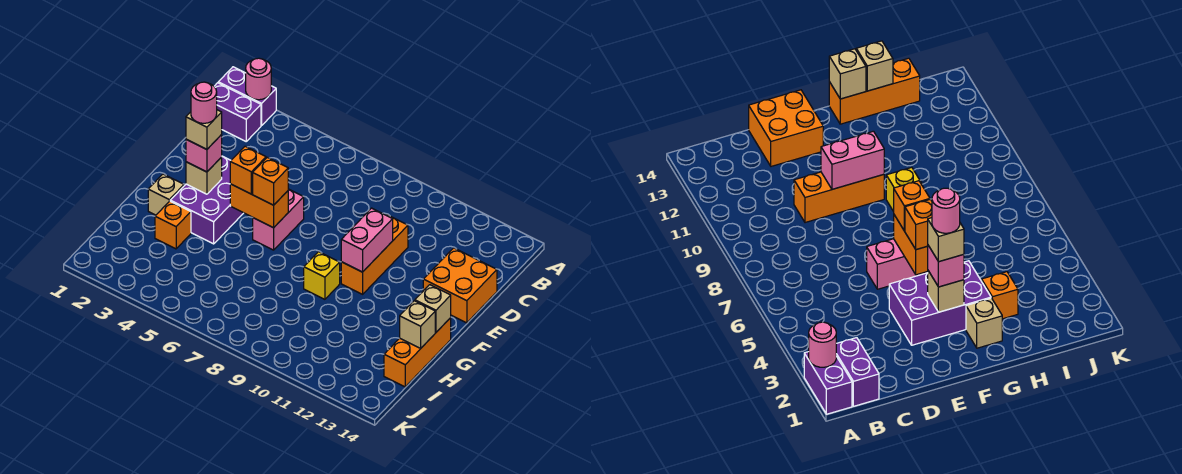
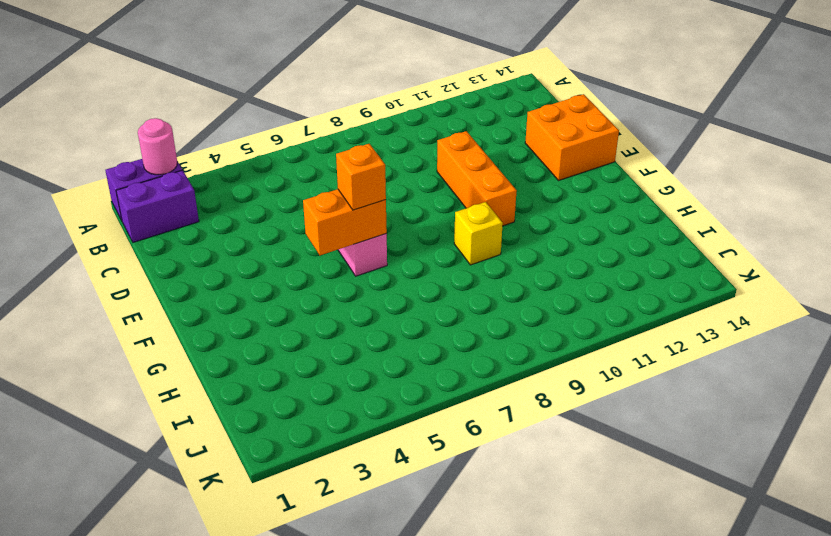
none -> purple brick E3:G4 level 1
none -> tan brick G2 level 1
none -> orange brick G14:I14 level 1

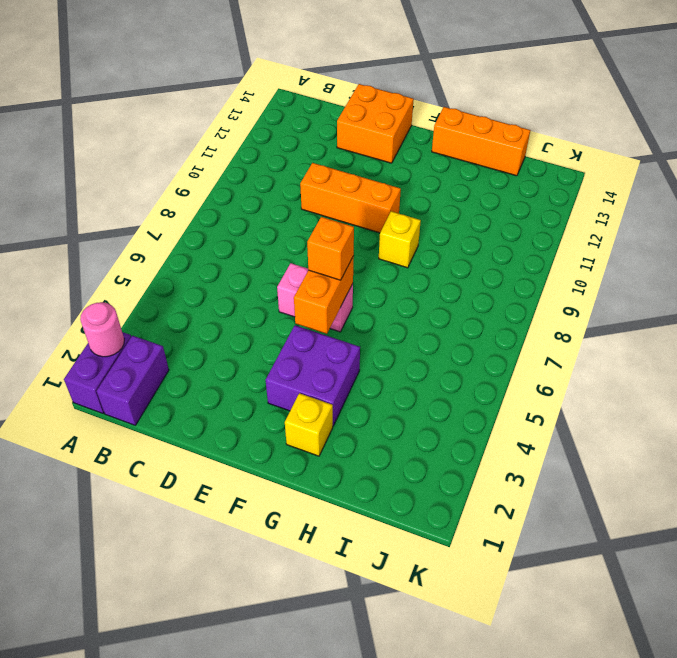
purple brick F3:G4 level 1 -> purple brick E3:G4 level 1
yellow brick G2 level 1 -> tan brick G2 level 1
none -> orange brick H3 level 1
none -> pink brick E10:F10 level 2
none -> tan brick F3 level 2

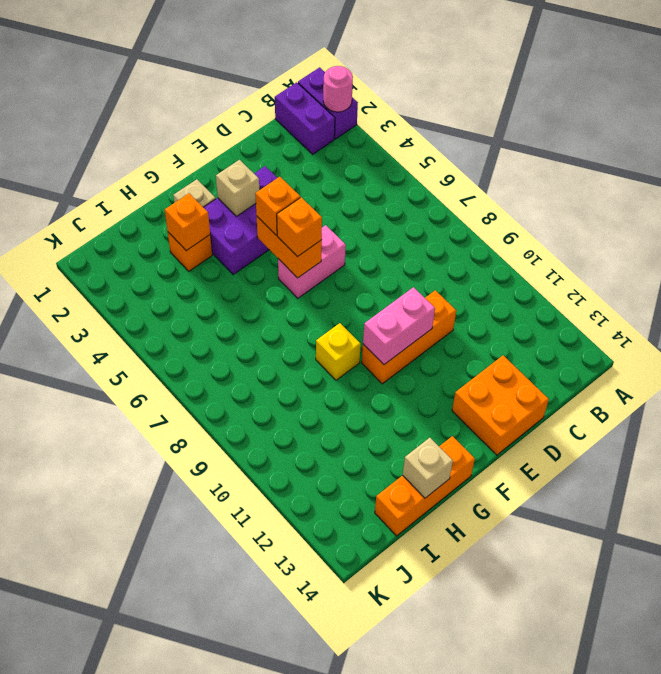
orange brick H3 level 2 -> none
none -> tan brick G14 level 2
none -> pink brick F3 level 3
none -> tan brick F3 level 4

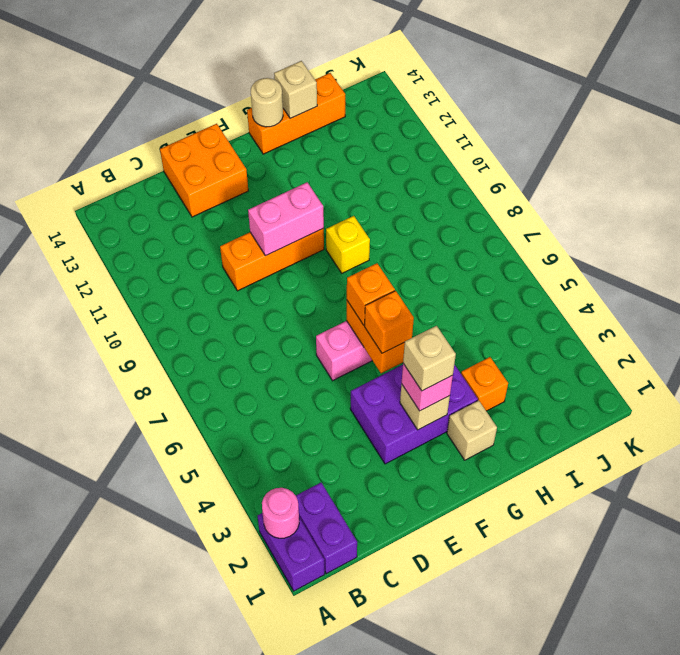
tan round brick G14 level 2 -> tan brick G14 level 2
none -> pink round brick F3 level 5

